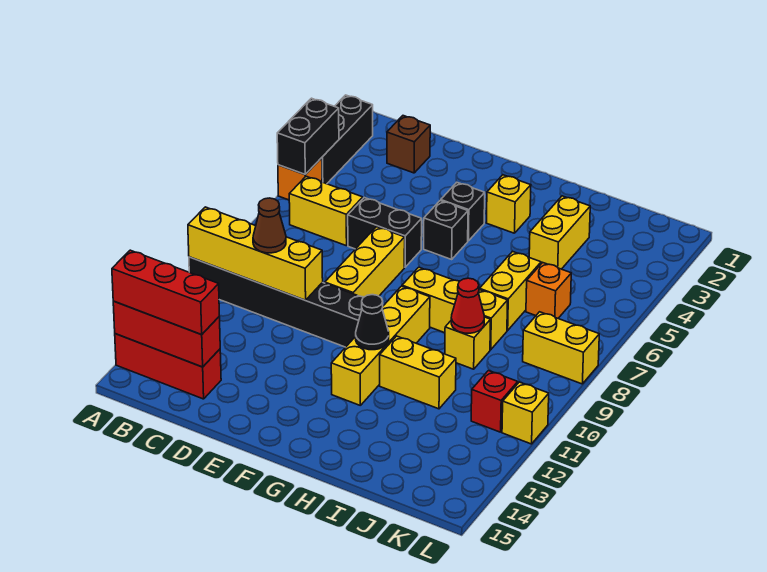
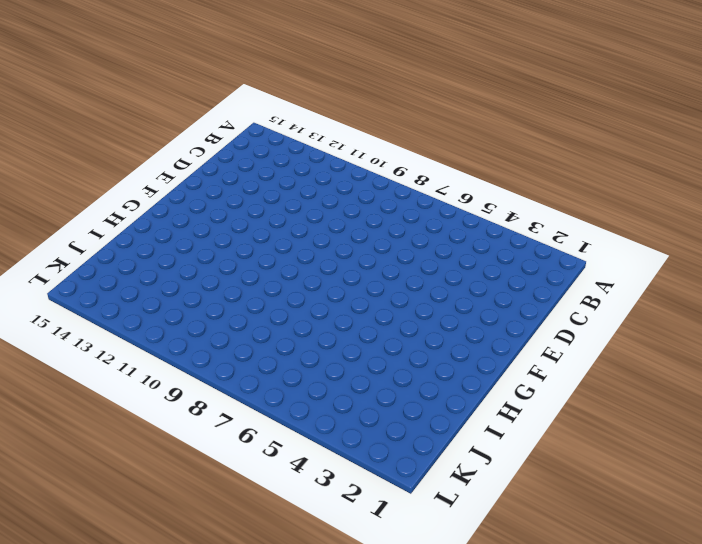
none -> black brick A2:A4 level 1
none -> orange brick A5 level 1
none -> black brick A10:F10 level 1

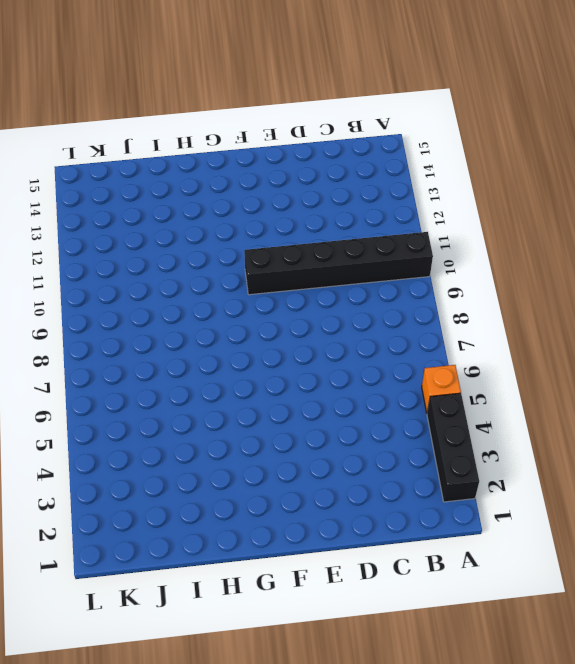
none -> red brick A14:C14 level 1
none -> yellow brick B6:C6 level 1
none -> brown brick C2 level 1

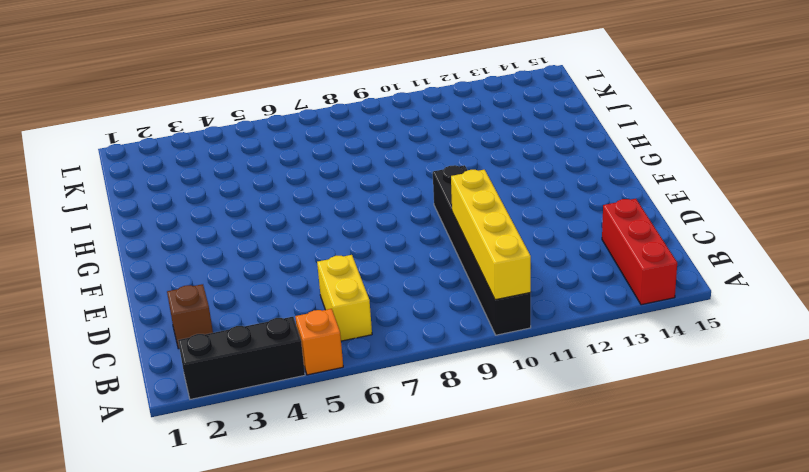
none -> black brick D6:E6 level 1
none -> yellow brick E7:E9 level 1
none -> black brick F4 level 1

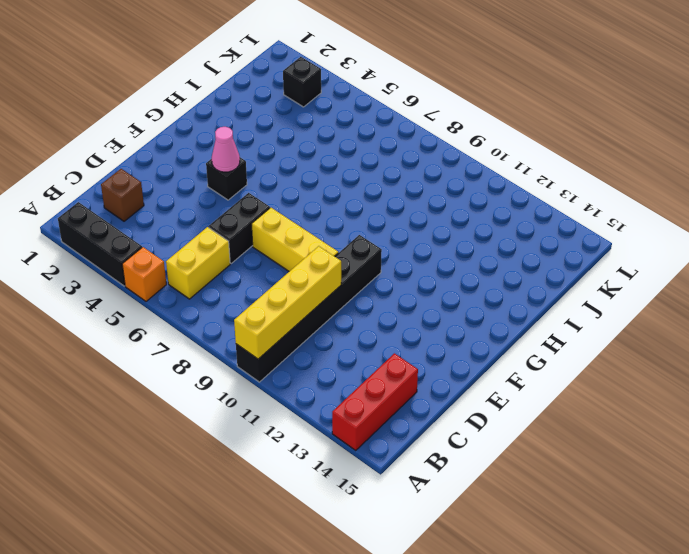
pink cone F4 level 2 -> none
black brick K3 level 1 -> black brick F5 level 1
none -> yellow brick G3 level 1
none -> yellow brick G8:I8 level 1
none -> yellow brick G9:G12 level 1

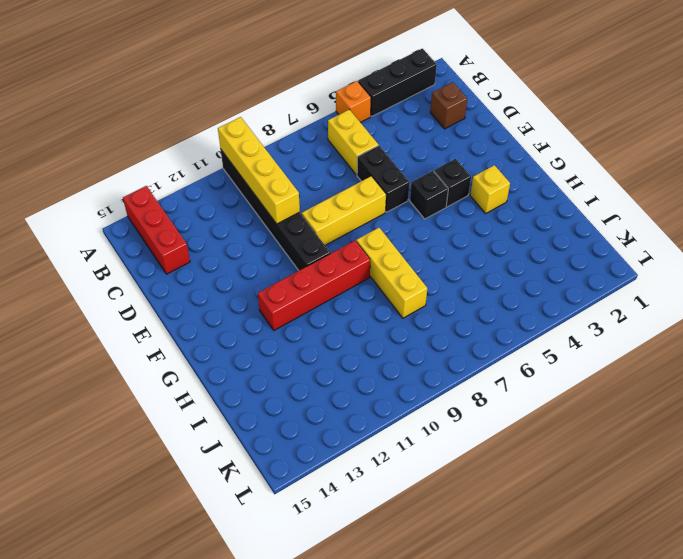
red brick G9:G12 level 1 -> yellow brick G9:G12 level 1
none -> yellow brick H11:I11 level 1
none -> yellow brick I3:I4 level 1
none -> yellow brick I6:I7 level 1

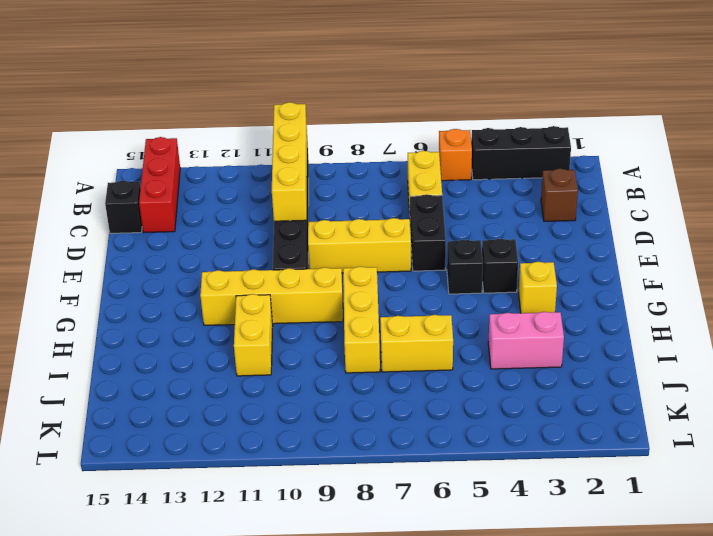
black brick C15 level 1 -> none
pink brick I3:I4 level 1 -> yellow brick I3:I4 level 1
none -> yellow brick I9 level 1
none -> orange brick J6 level 1
none -> yellow brick K8:L8 level 1

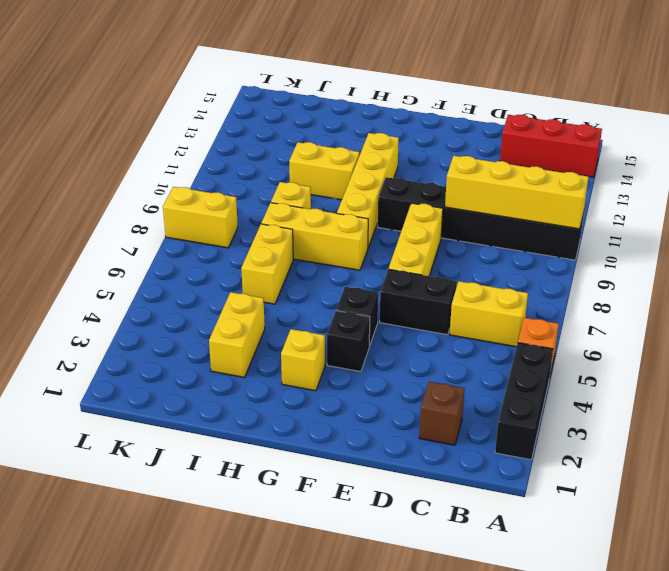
none -> orange brick J6 level 1
none -> red brick K11 level 1
none -> yellow brick L11 level 1

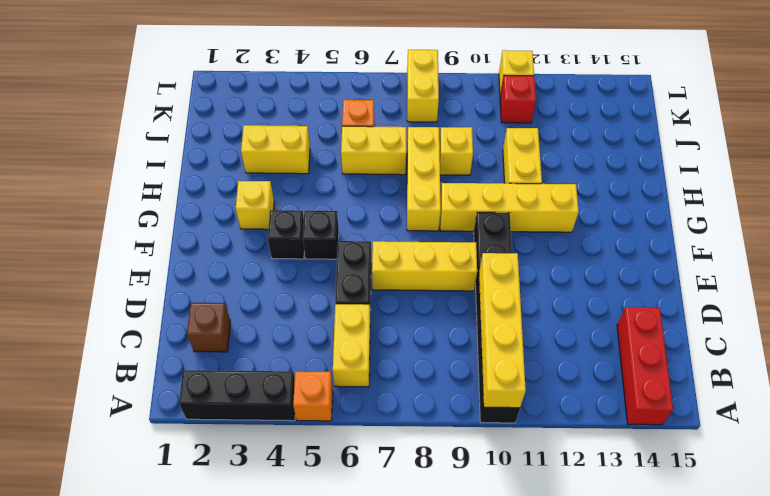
none -> black brick A4:A5 level 2
none -> red brick A14:C14 level 2
none -> black cone G11 level 2

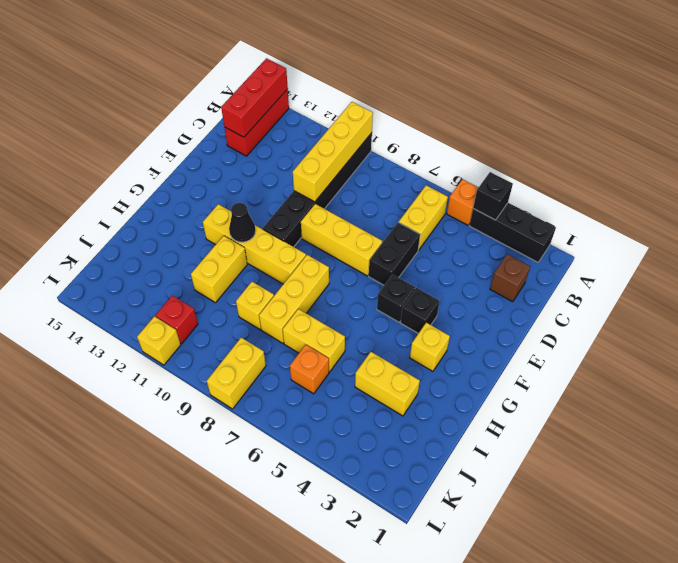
black brick A4 level 2 -> black brick A4:A5 level 2
none -> red cone I9 level 2
none -> red brick A14:C14 level 3
none -> brown cone C10 level 3

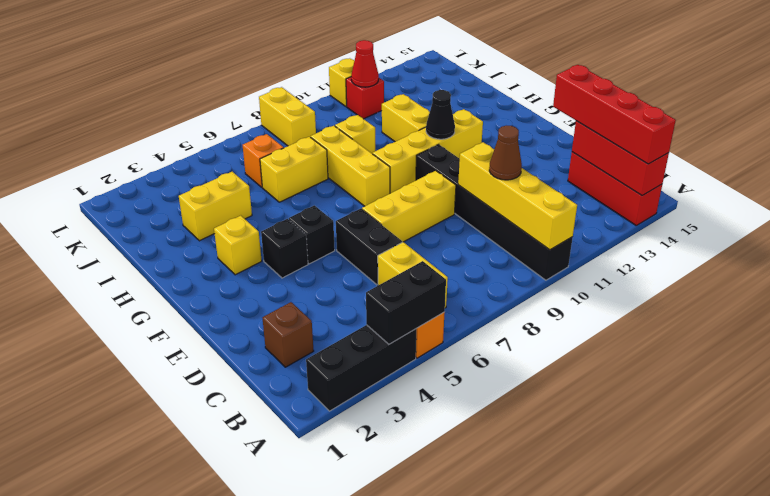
red brick A14:D14 level 3 -> red brick A14:C14 level 3
red cone K11 level 2 -> red cone I9 level 2

